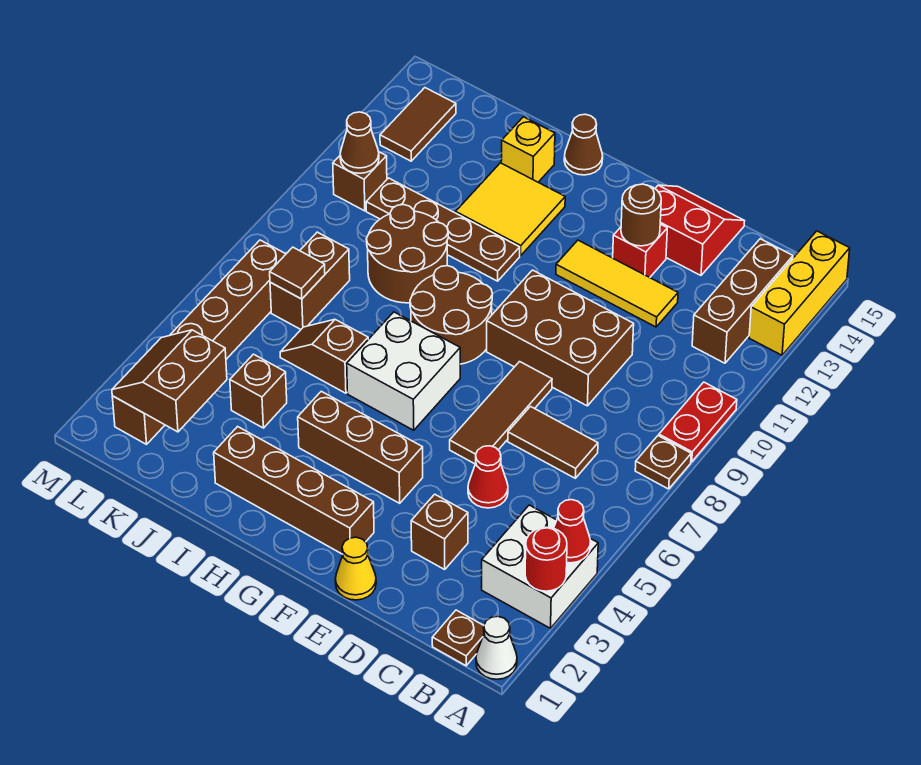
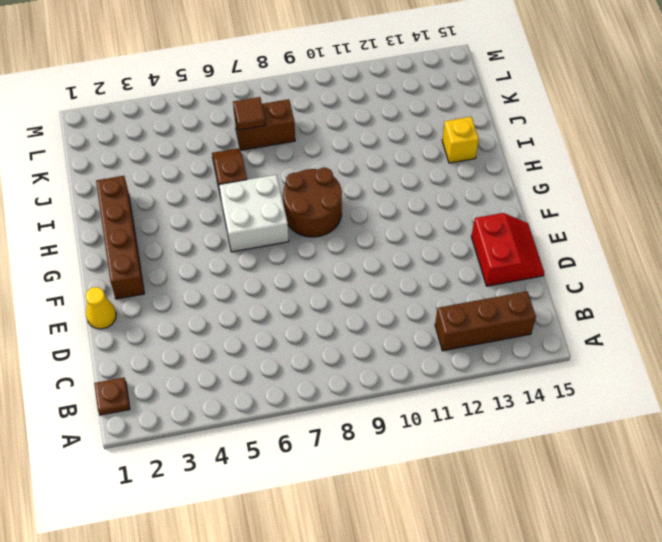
none -> white cone A1 level 1
none -> white brick A3:B4 level 1
none -> brown plate A8 level 1
none -> red plate A9:A10 level 1

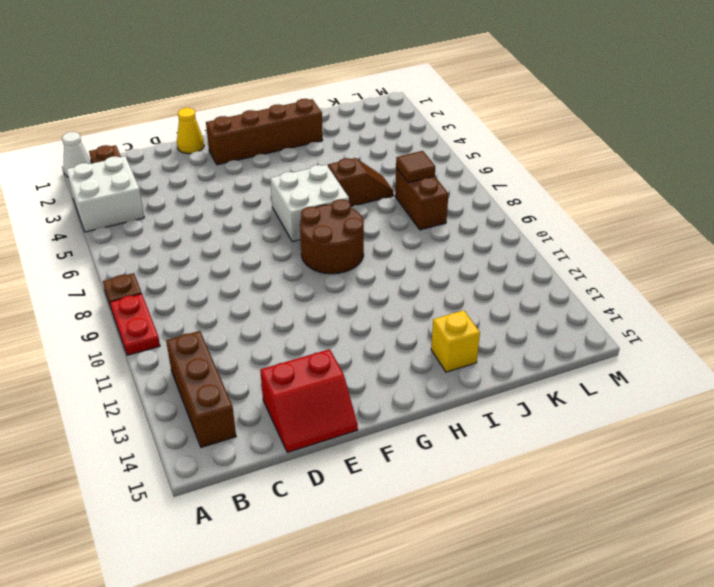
none -> yellow brick A13:A15 level 1
none -> brown tile C7:D7 level 1
none -> brown brick D3 level 1
none -> red cone D5 level 1

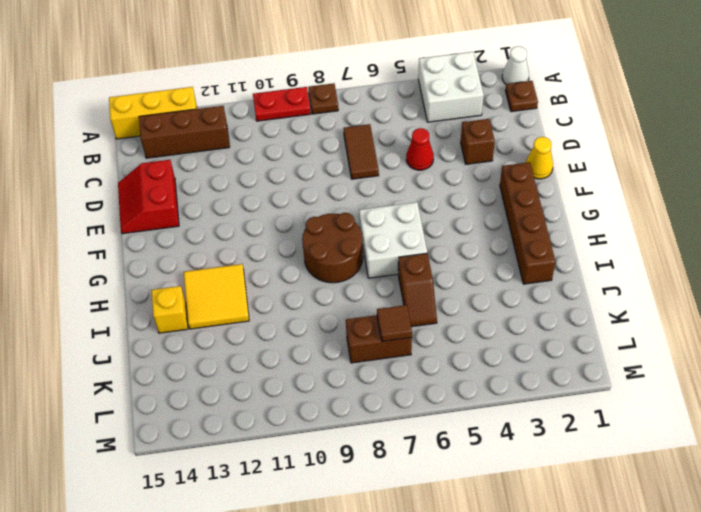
none -> brown brick D9:F10 level 1
none -> yellow tile D12:F12 level 1
none -> brown tile E6:E8 level 1
none -> red brick E13 level 1

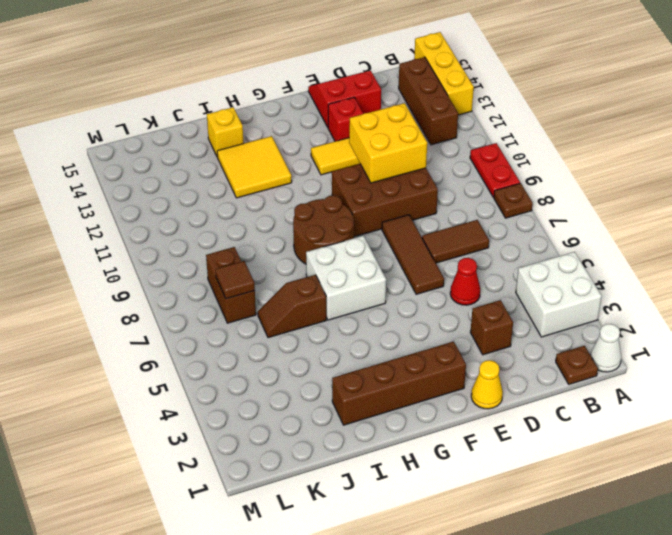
yellow brick D10:E11 level 2 -> none
none -> brown brick F4:H4 level 1
none -> brown plate H11:K11 level 1
none -> brown cone H15 level 1
none -> brown round brick I9:J10 level 1

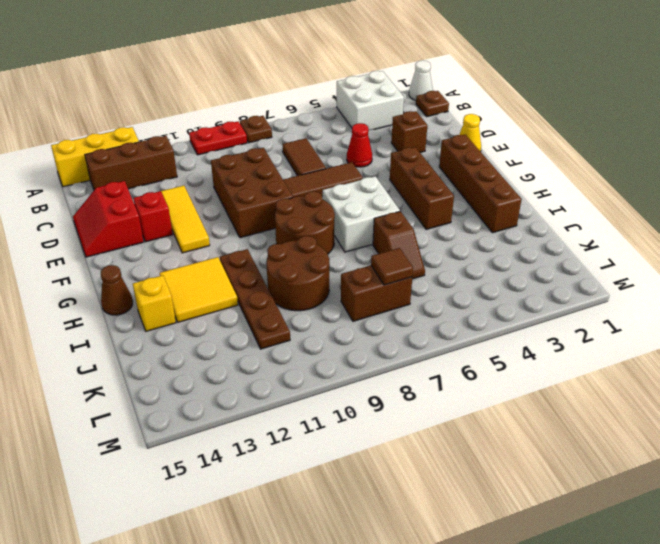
none -> brown brick J4 level 1
none -> brown brick L2:L7 level 1
none -> brown brick L11 level 1
none -> brown tile L13:L14 level 1

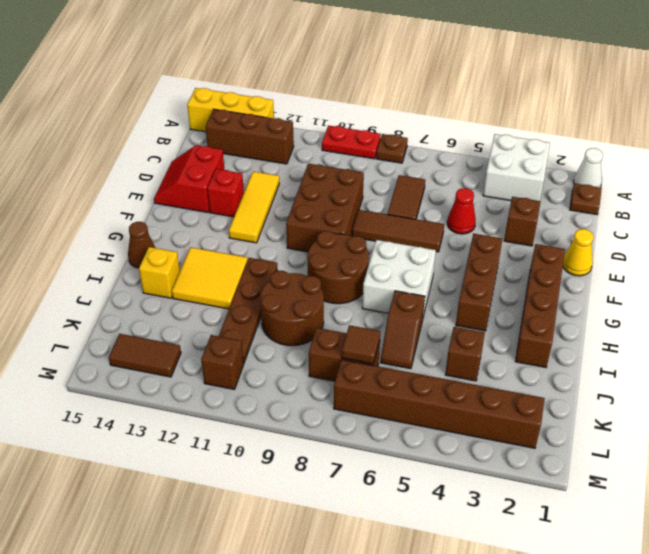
none -> red round brick A3 level 2
none -> red cone A4 level 2
none -> brown round brick E13 level 2
none -> brown slope K2:L3 level 2 top K

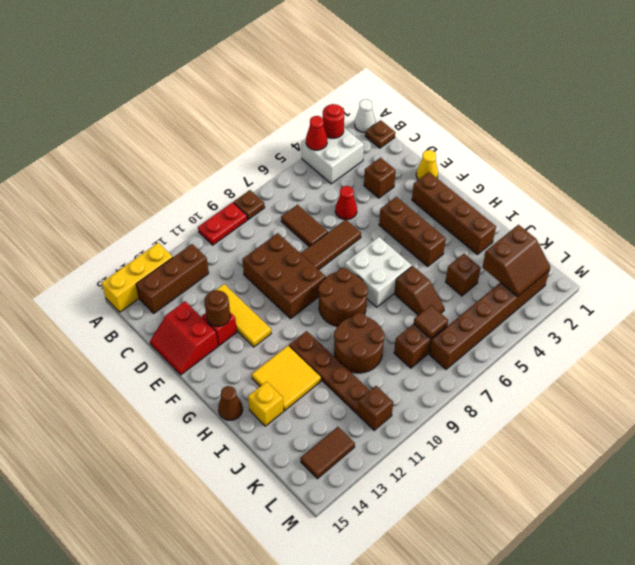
none -> brown cone L11 level 2

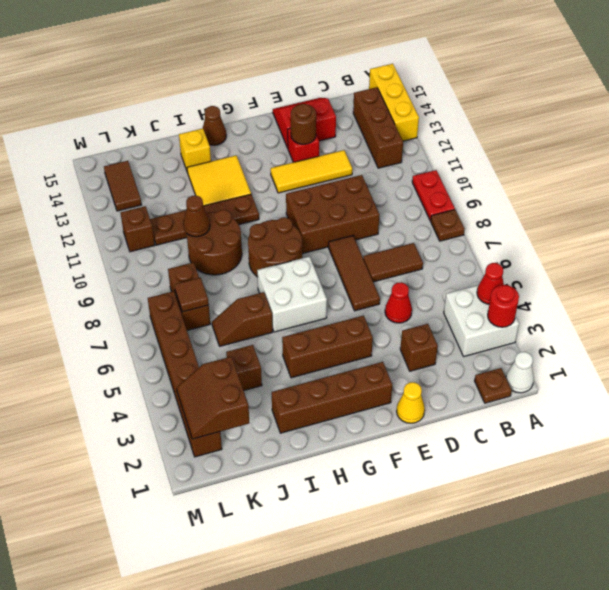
brown cone J10 level 2 -> brown cone L11 level 2

